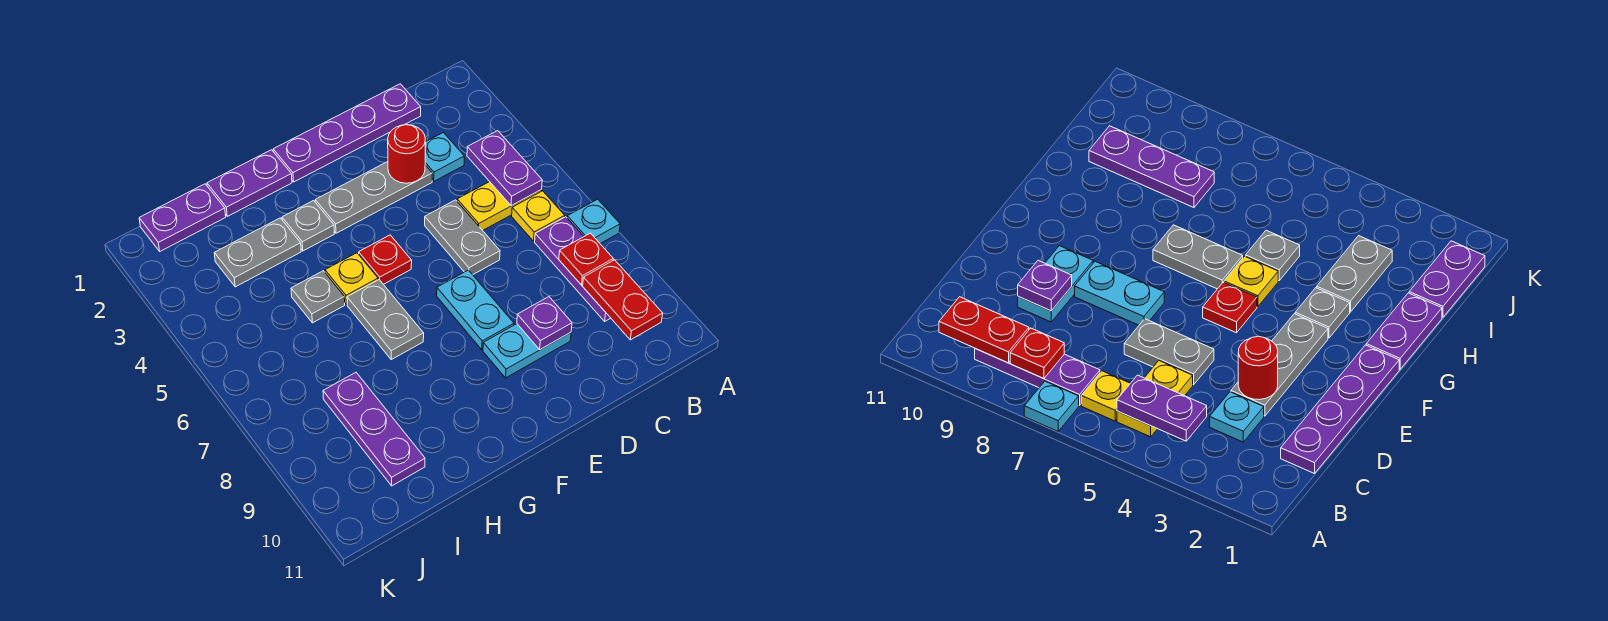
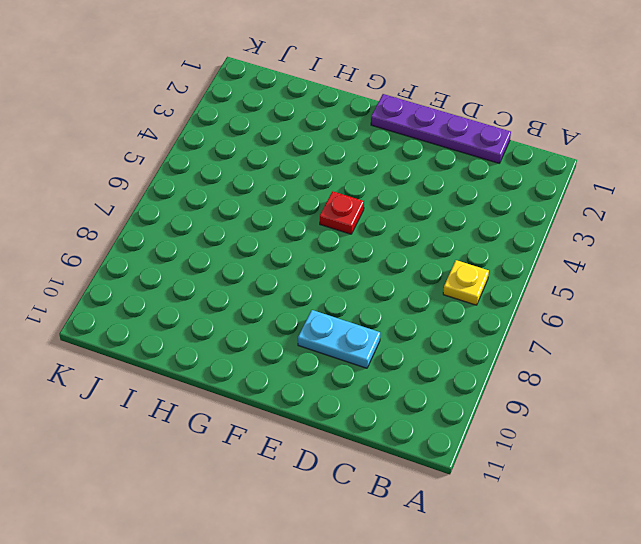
none -> cyan plate A7 level 1
none -> yellow plate B5:C5 level 1
none -> purple plate B7:B9 level 1

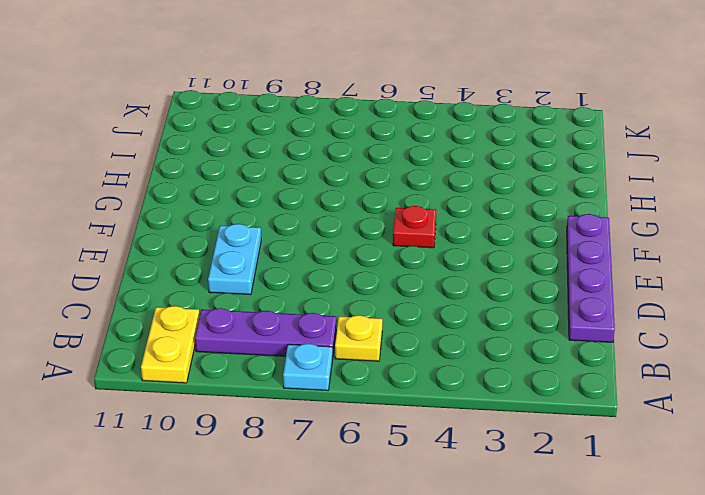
yellow plate A10:B10 level 1 -> yellow plate B5:C5 level 1
none -> cyan plate C3 level 1
none -> grey plate D3:F3 level 1
none -> grey plate D5:D6 level 1

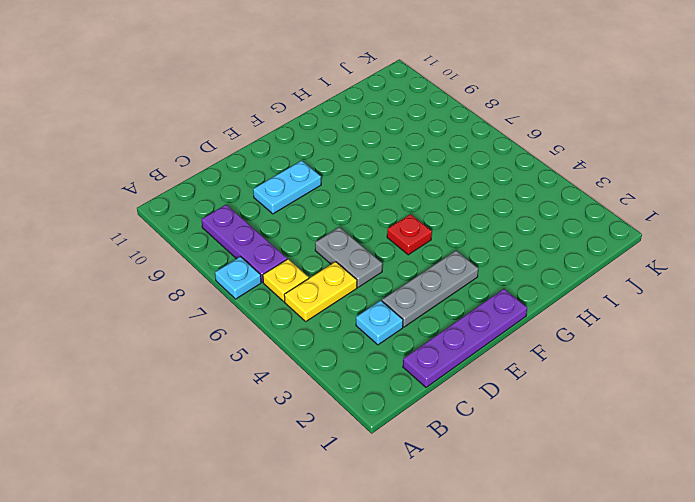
none -> cyan plate E7:E8 level 1
none -> purple plate G1:H1 level 1
none -> grey plate G3 level 1

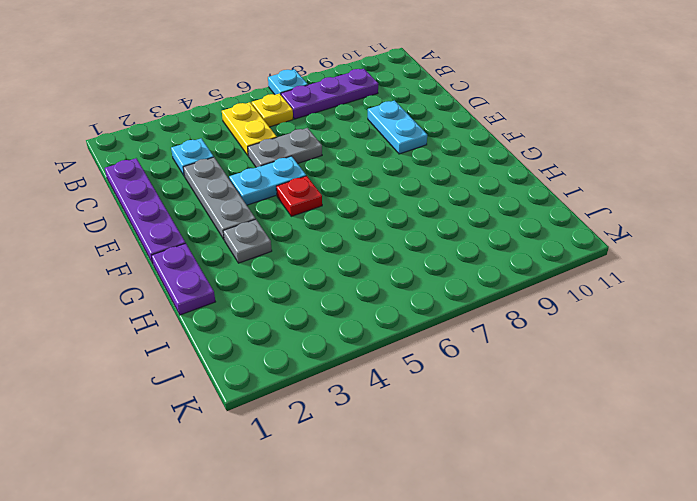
cyan plate E4:E5 level 1 -> cyan plate E7:E8 level 1
none -> yellow plate G5 level 1
none -> grey plate G6:G7 level 1
none -> grey plate H3:I3 level 1

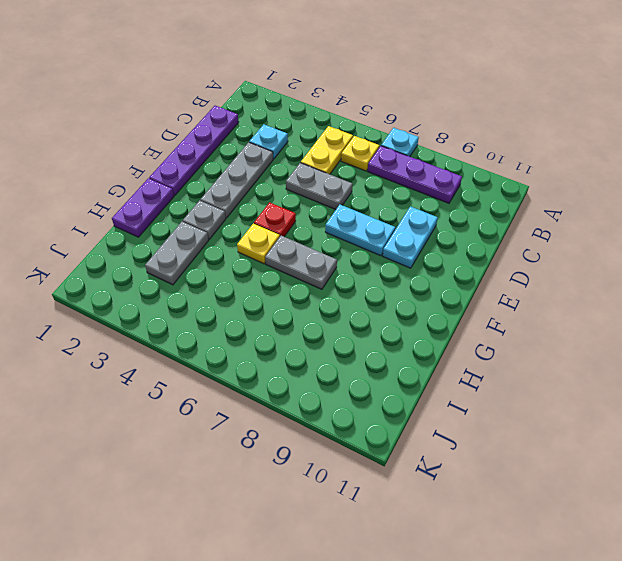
none -> grey plate H5 level 1
none -> purple plate I1:J1 level 1
none -> purple plate I8:I10 level 1

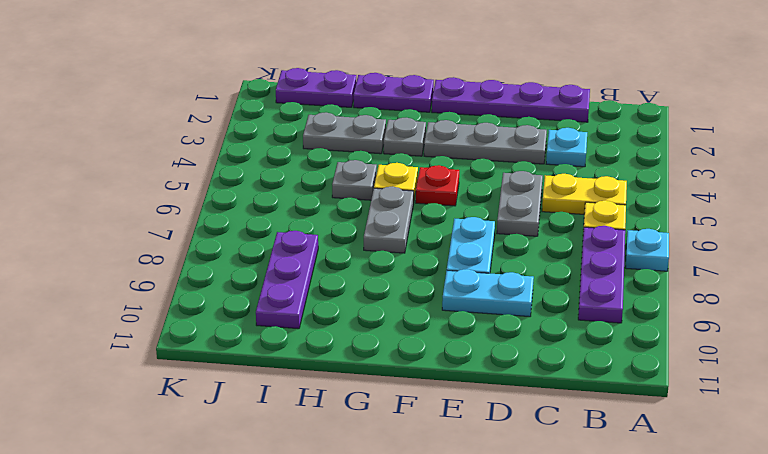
none -> purple plate B4:B5 level 2
none -> red plate B8 level 2
none -> red plate B9:B10 level 2

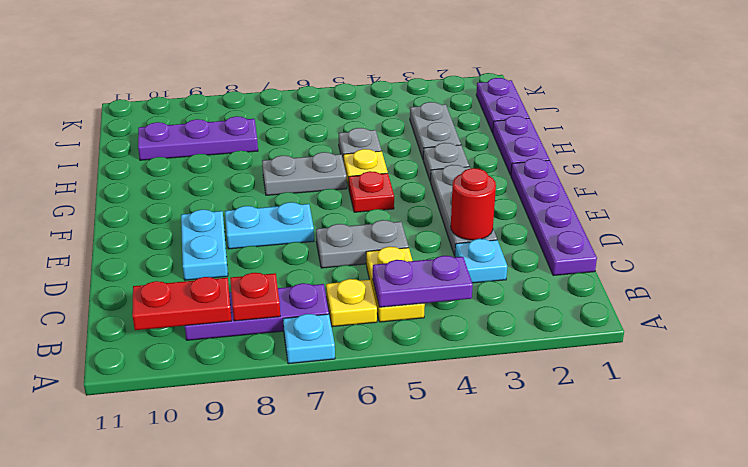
none -> purple plate D9 level 2

